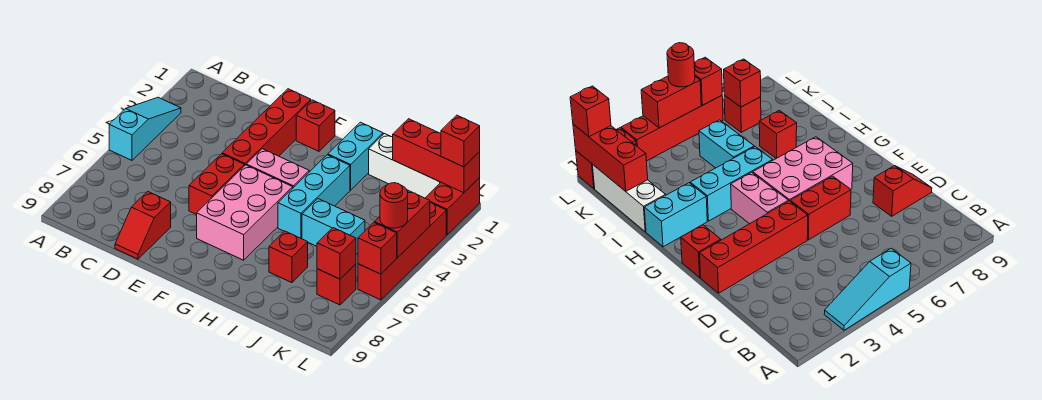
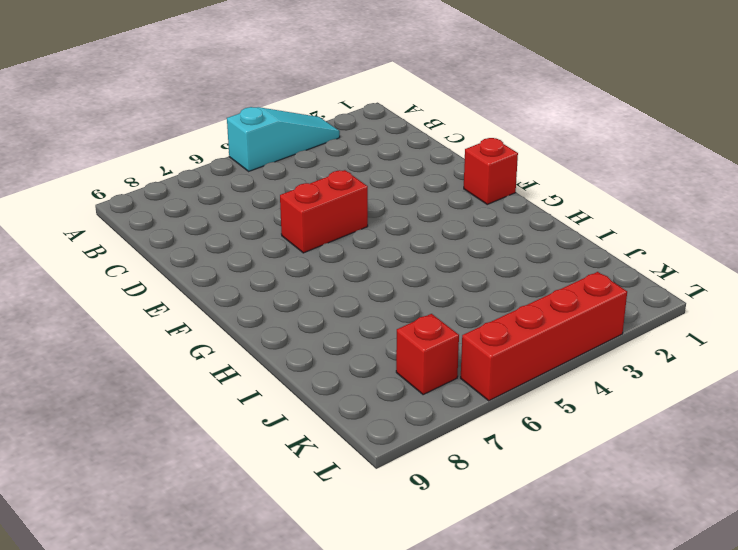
none -> red slope D8:D9 level 1 top 8
none -> red brick E1:E4 level 1
none -> pink brick F4:G4 level 1

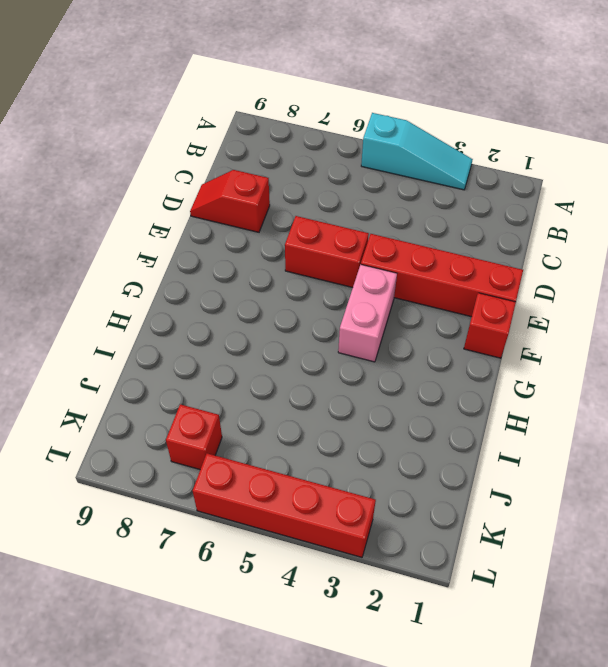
none -> pink brick F5:G7 level 1
none -> cyan brick H1:H2 level 1
none -> cyan brick H3:H5 level 1

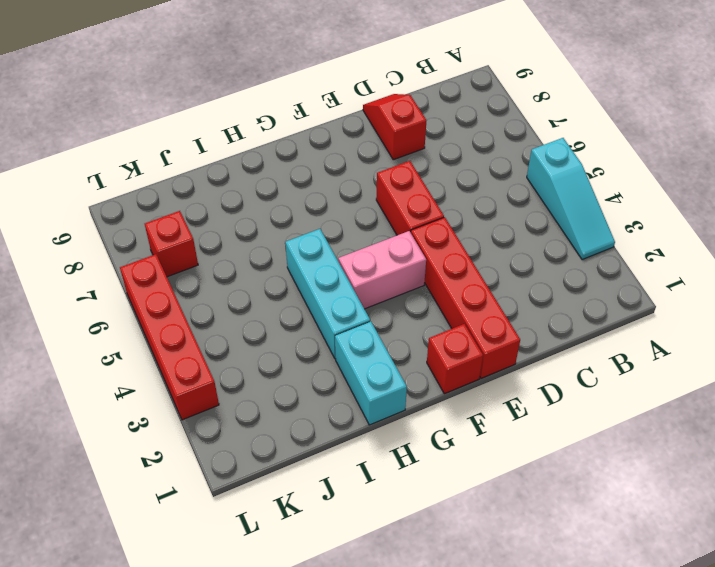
none -> pink brick F5:G7 level 1
none -> white brick I1:K1 level 1
none -> cyan brick I5:J5 level 1

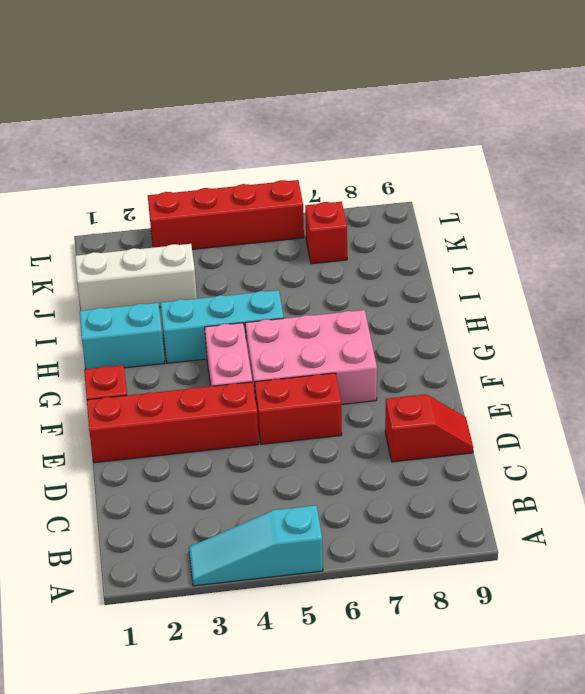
white brick J1:J3 level 1 -> white brick I1:K1 level 1
none -> cyan brick I5:J5 level 1
none -> red brick I7 level 1
none -> red brick L1:L2 level 1

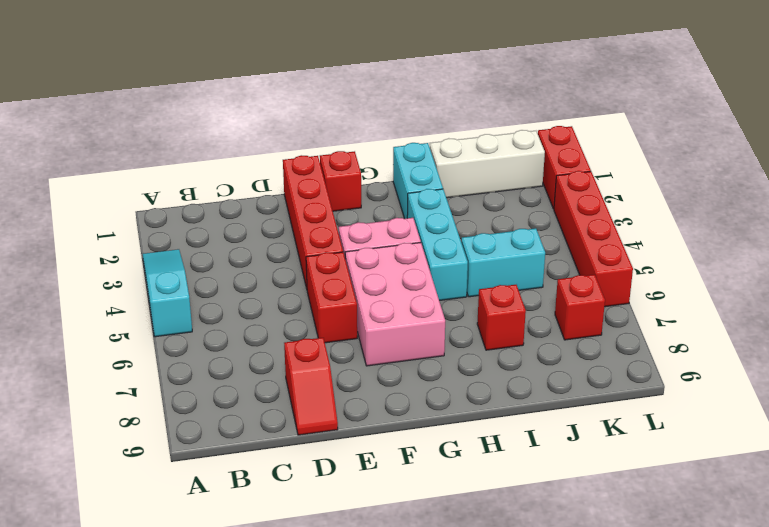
none -> red brick J1:L1 level 2
none -> red brick K7 level 2
none -> red brick L4:L5 level 2

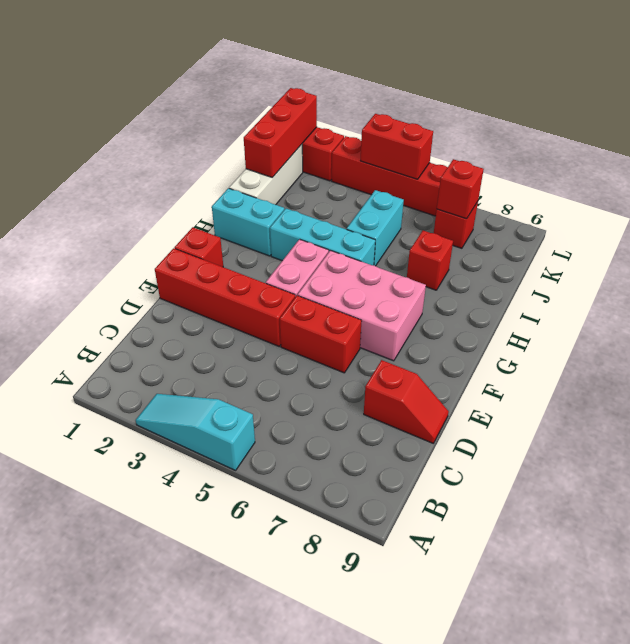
none -> red brick L6 level 2
none -> red brick L1 level 3
none -> red round brick L5 level 3

